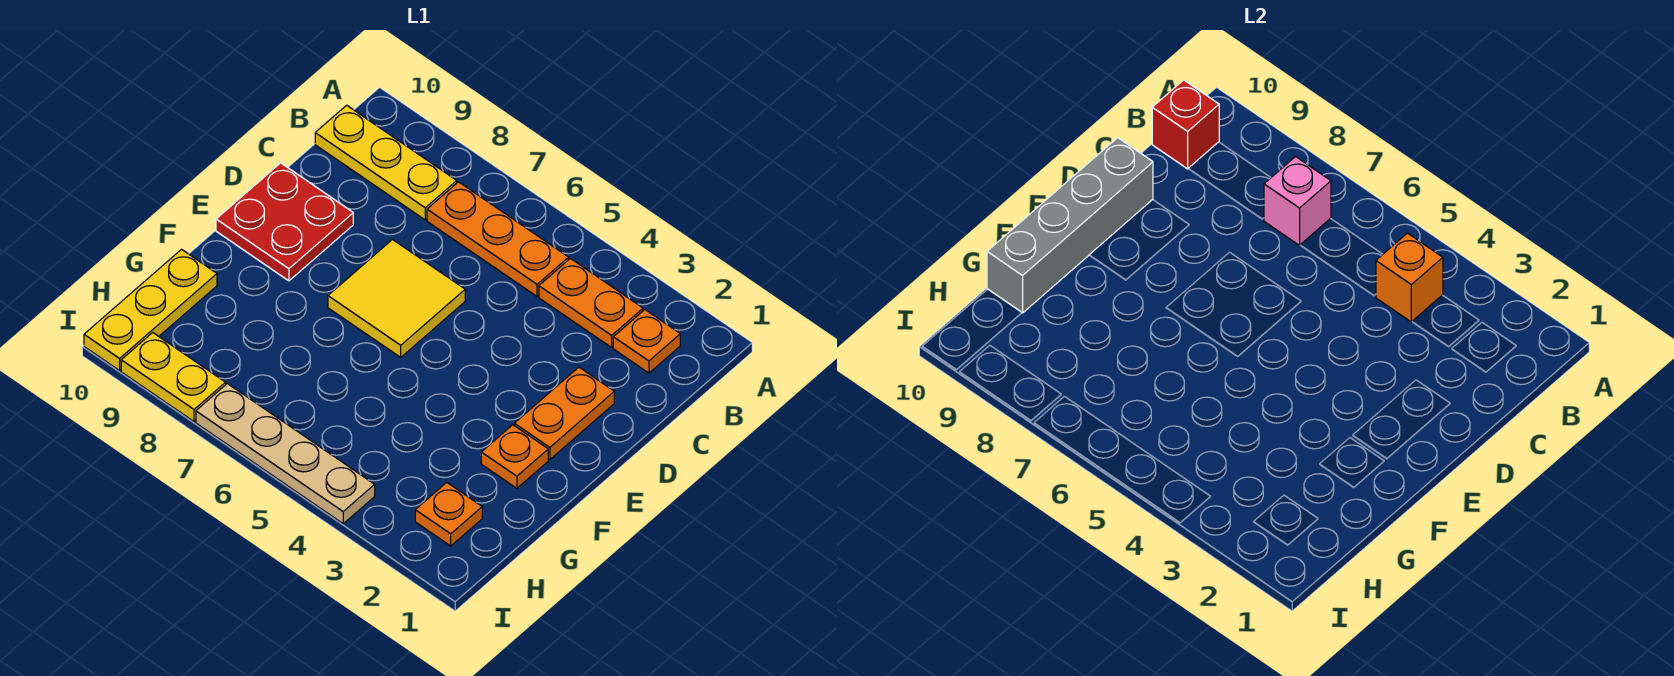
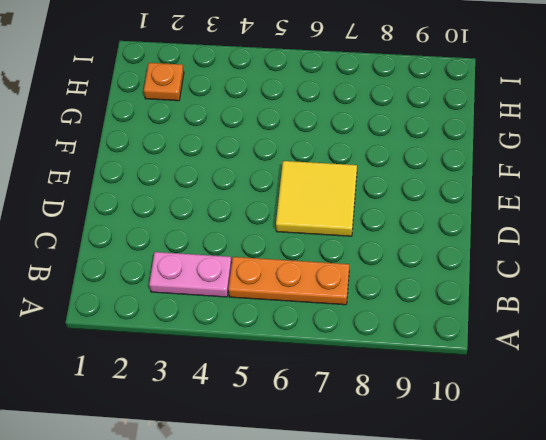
pink plate B3:B4 level 1 -> orange plate B3:B4 level 1
none -> orange plate B2 level 1
none -> yellow plate B8:B10 level 1
none -> orange plate D2:E2 level 1

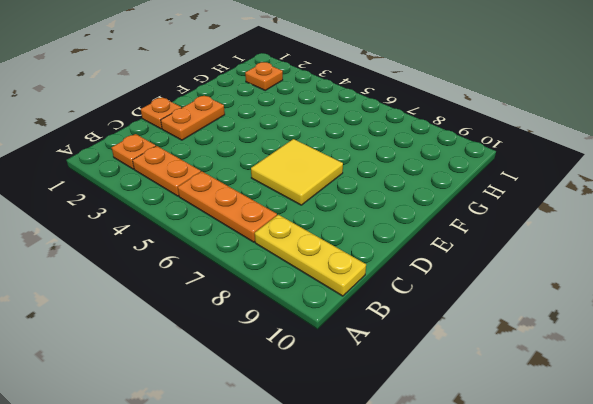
orange plate D1 level 1 -> orange plate F2 level 1
none -> red plate D9:E10 level 1
none -> yellow plate G10:I10 level 1
none -> tan plate I4:I7 level 1

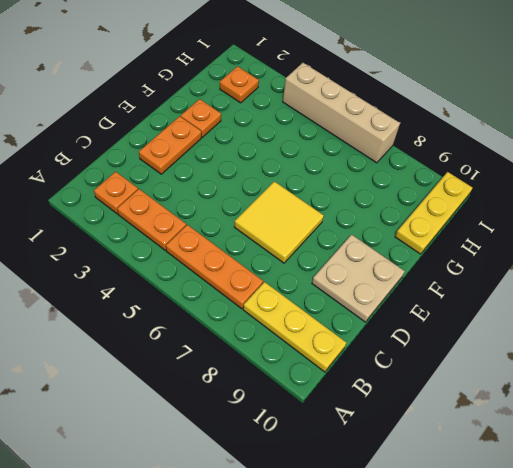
tan plate D9:E10 level 1 -> red plate D9:E10 level 1
tan brick I4:I7 level 1 -> tan plate I4:I7 level 1
none -> yellow plate I8:I9 level 1
none -> orange brick B4 level 2
none -> pink brick B7 level 2

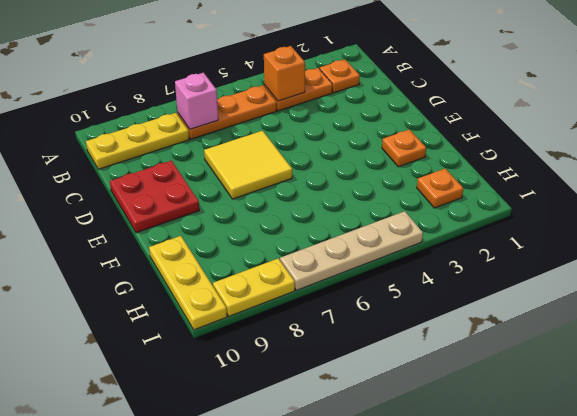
none -> orange plate D2:E2 level 1
none -> red brick B10 level 2
none -> grey brick D10:G10 level 2

